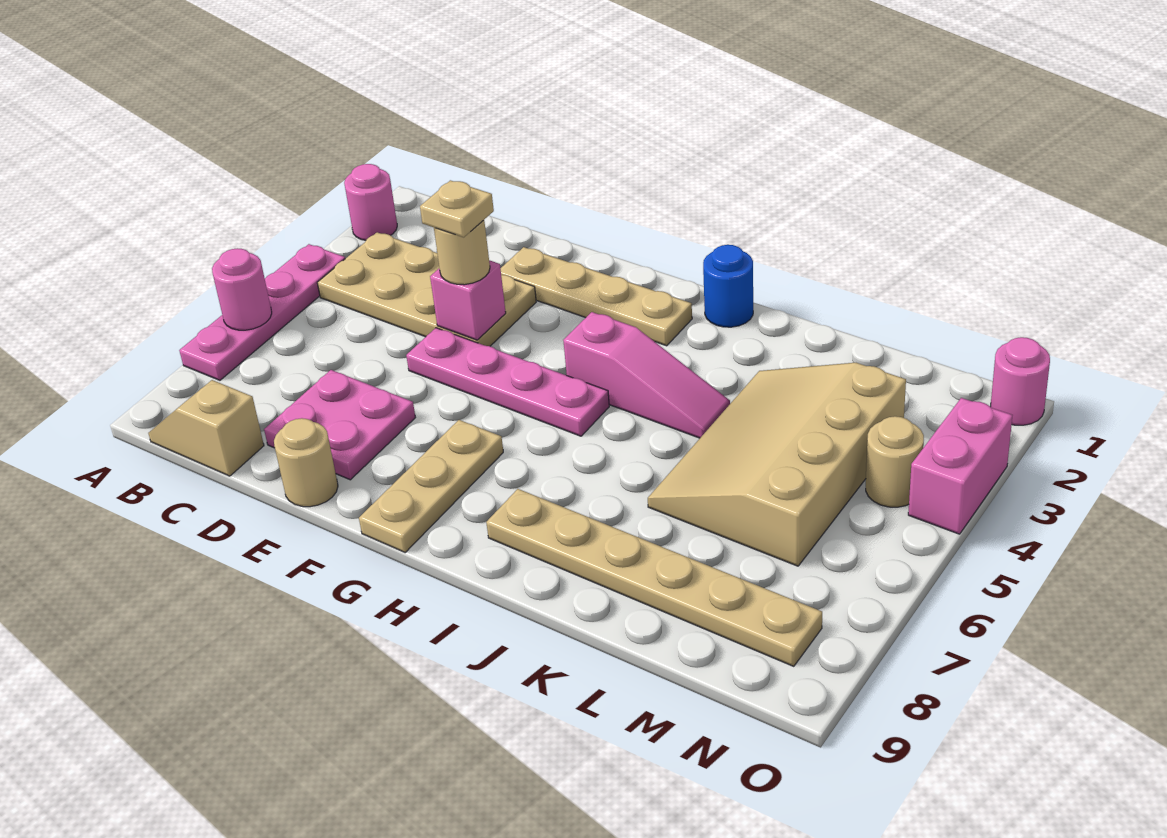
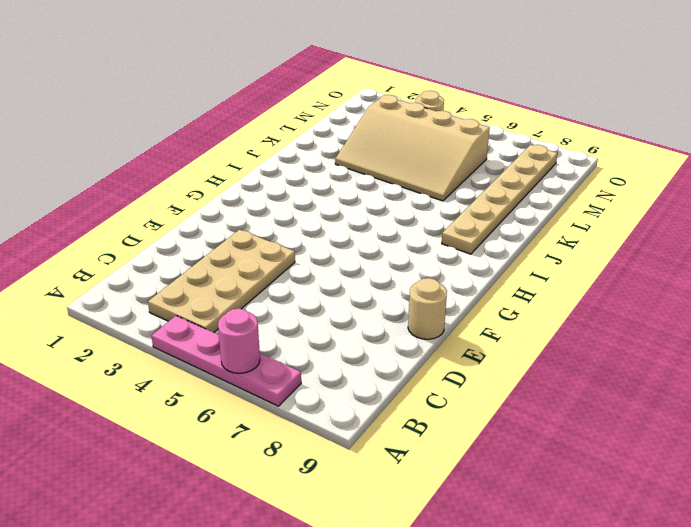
none -> pink round brick A2 level 1
none -> tan slope B9:C9 level 1 top C
none -> pink plate D7:E8 level 1

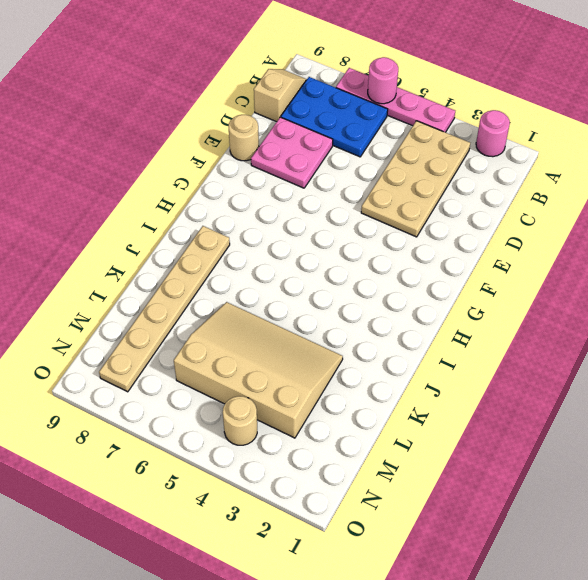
blue plate B6:C8 level 1 -> none
none -> tan plate E2:H2 level 1
none -> pink plate E5:H5 level 1
none -> tan plate G7:G9 level 1

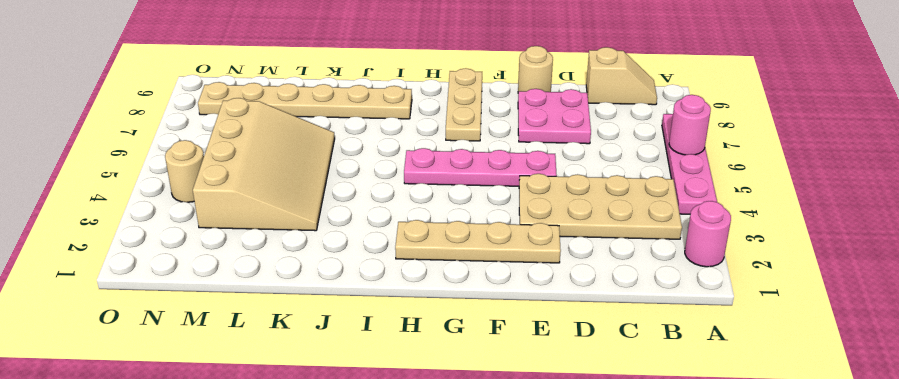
none -> pink slope H4:J4 level 1 top H
none -> blue round brick I1 level 1
none -> pink round brick O1 level 1

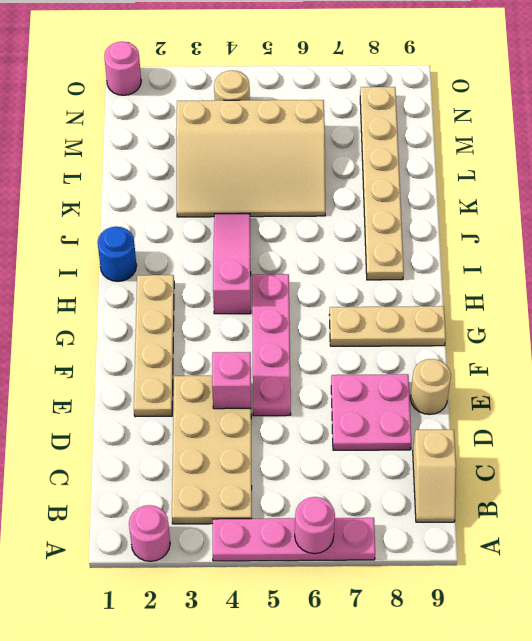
none -> pink brick O3:O4 level 1
none -> tan round brick E4 level 3
none -> tan plate E4 level 4

